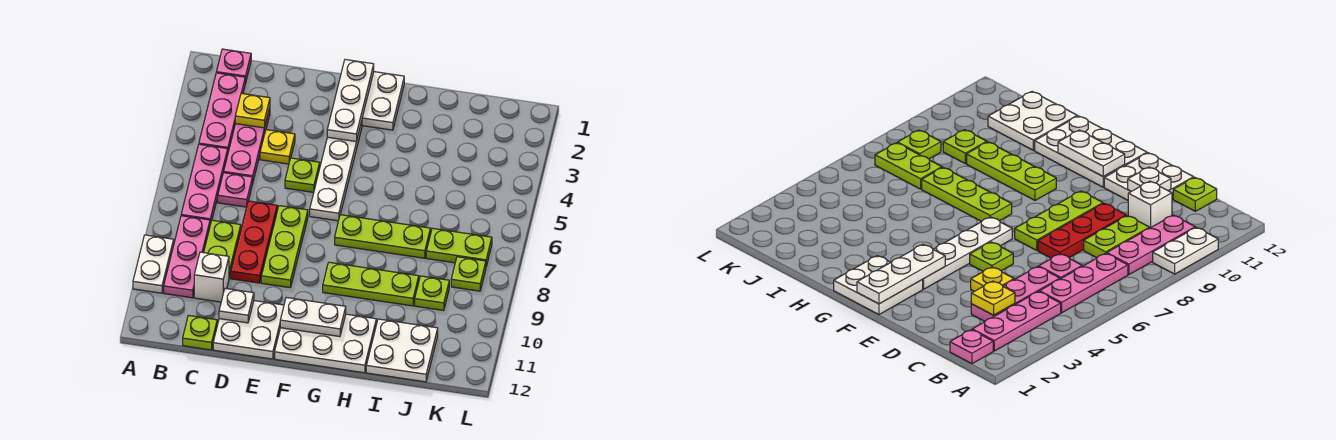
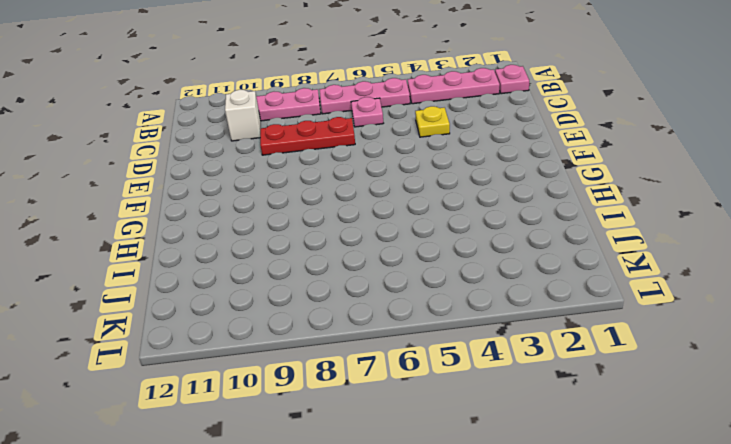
none -> white plate A9:A10 level 1
none -> pink plate C3:C5 level 1
none -> lime plate C8:C9 level 1

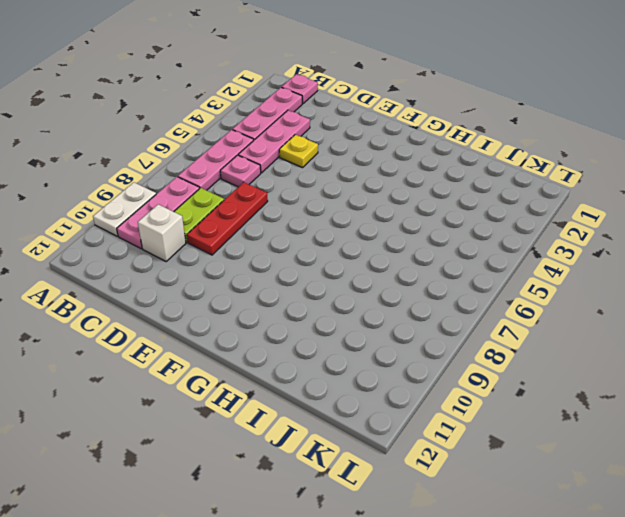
none -> lime plate C12 level 1
none -> white plate D11:E12 level 1
none -> lime plate E5 level 1

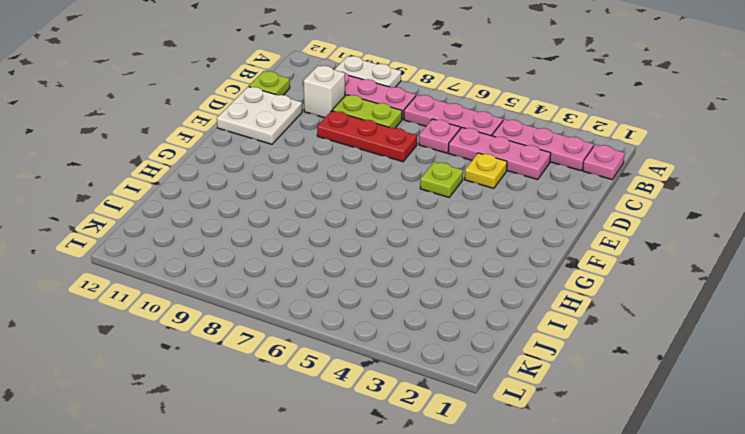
none -> lime plate E7:E9 level 1
none -> white plate F1:G2 level 1
none -> white plate F3:F6 level 1

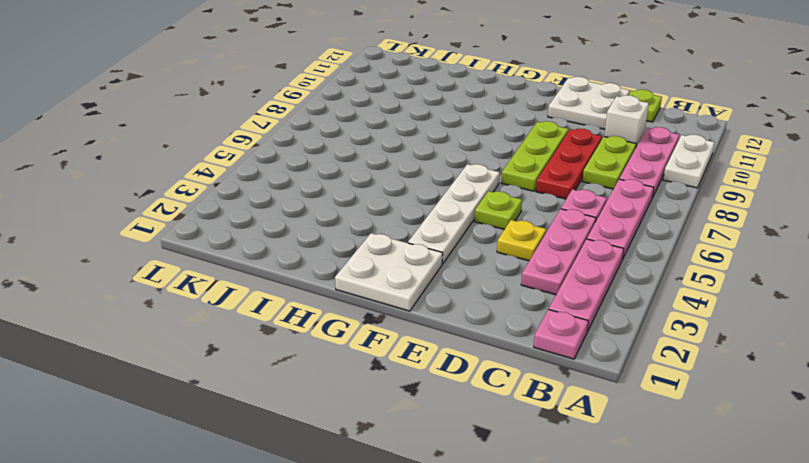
none -> white plate F11:H12 level 1
none -> lime plate G7:I7 level 1
none -> lime plate G9:I9 level 1

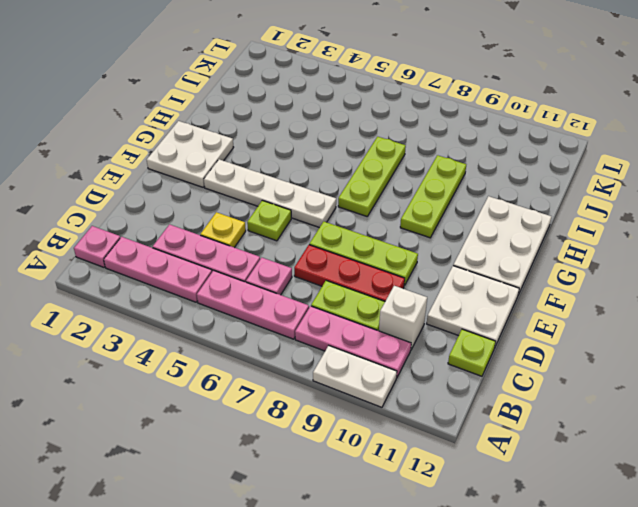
none -> white plate I11:J12 level 1
none -> lime plate J7:K7 level 1
none -> lime plate J9 level 1

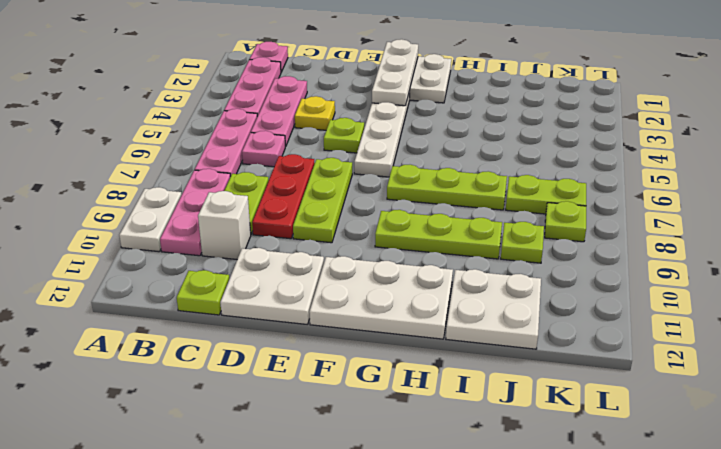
none -> yellow plate C3 level 2
none -> white plate D11 level 2
none -> white plate F11:G11 level 2

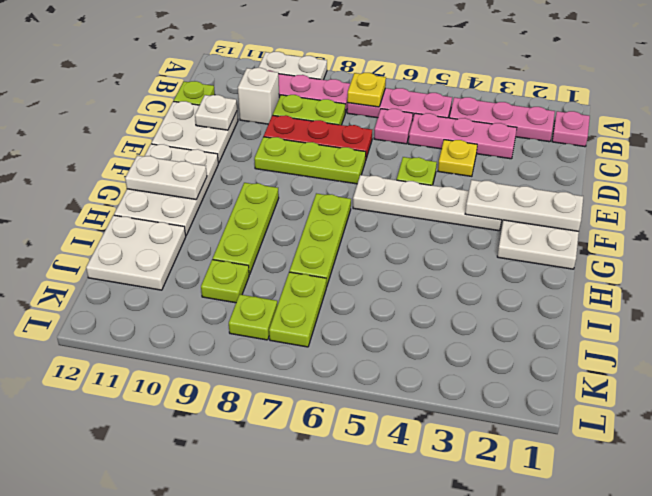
yellow plate B7 level 2 -> yellow plate C3 level 2
white plate G11:G12 level 2 -> white plate F11:G11 level 2

